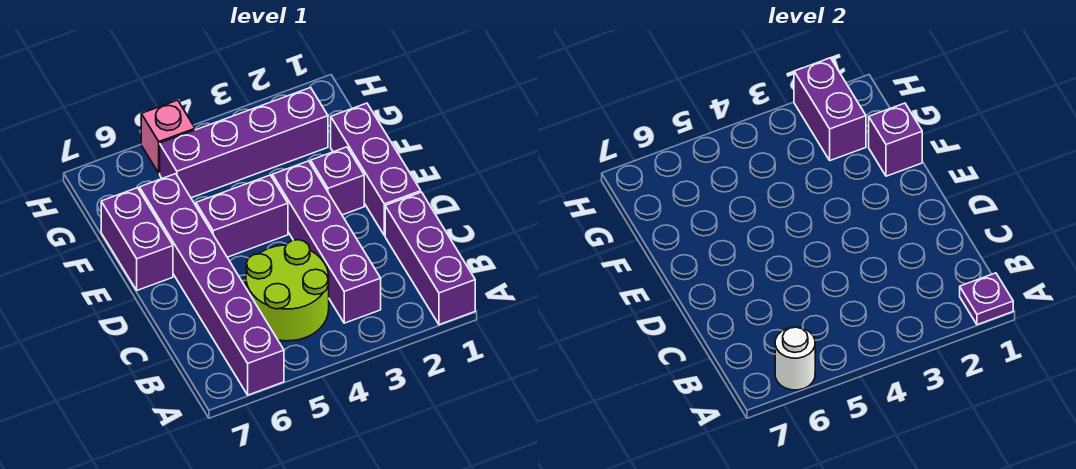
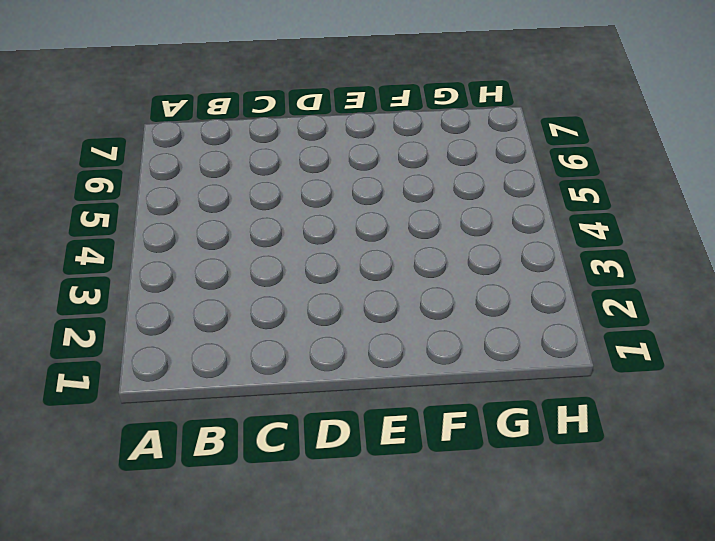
none -> purple brick A1:C1 level 1
none -> purple brick A6:F6 level 1
none -> purple brick B3:E3 level 1

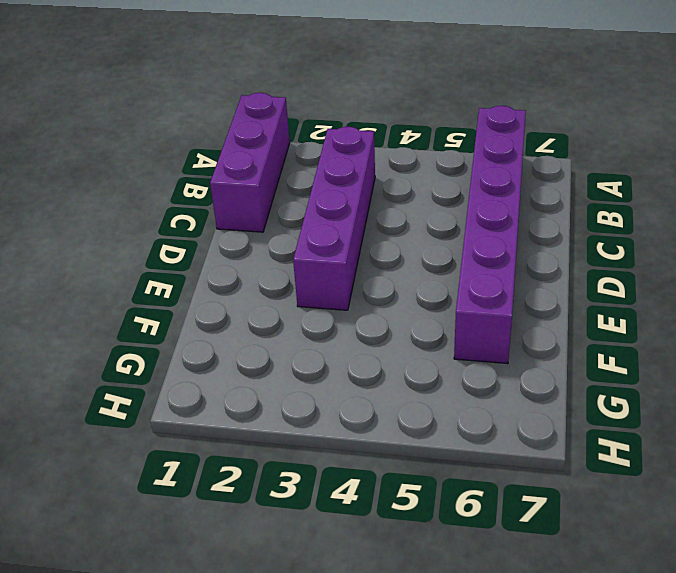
none -> lime round brick B4:C5 level 1
none -> purple brick D1:F1 level 1
none -> purple brick E2 level 1

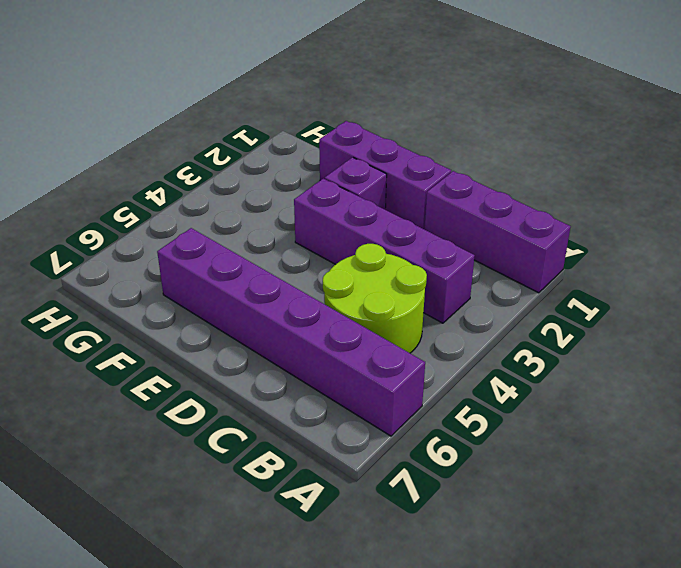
none -> purple brick E4:E5 level 1
none -> purple brick E7:F7 level 1
none -> purple brick G2:G5 level 1

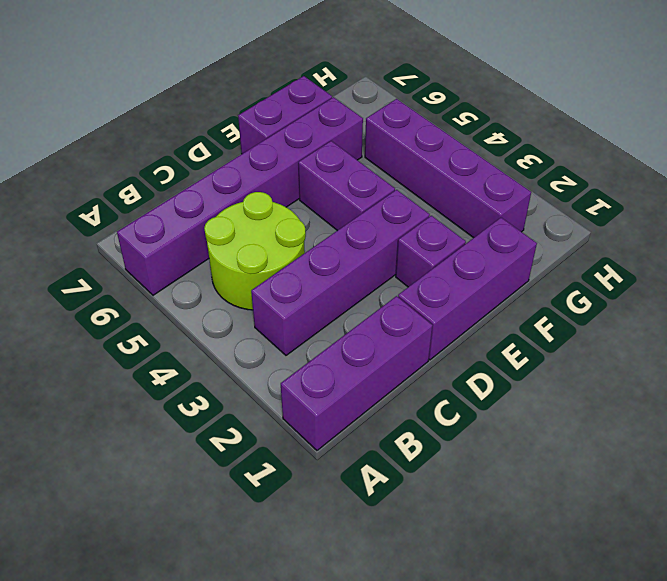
none -> pink brick H5 level 1
none -> purple plate A1 level 2
none -> white round brick A6 level 2

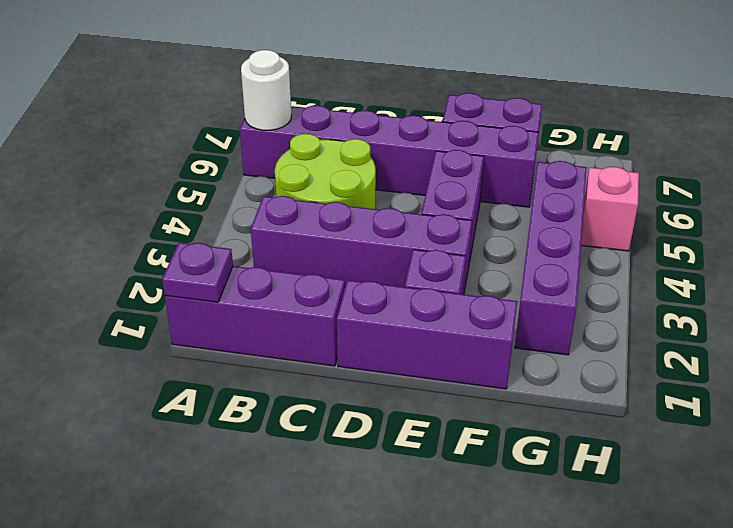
none -> purple brick F1 level 2
none -> purple brick G2:H2 level 2

